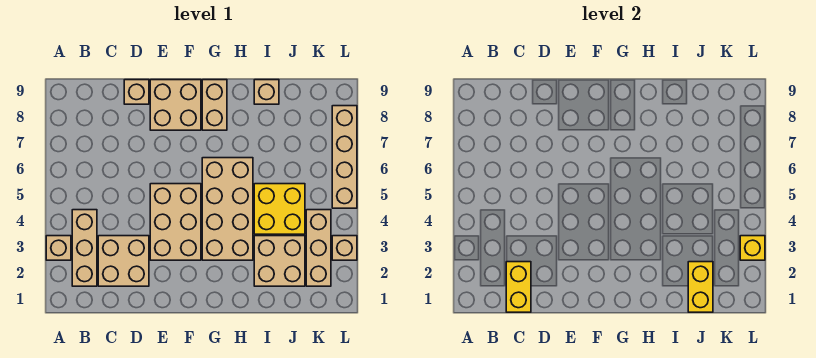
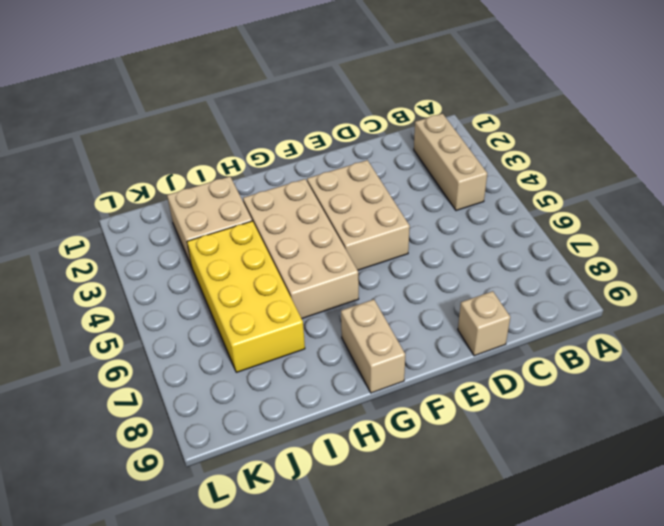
yellow brick I4:J7 level 1 -> yellow brick I4:J5 level 1
none -> tan brick A3 level 1
none -> tan brick C2:D3 level 1
none -> tan brick E8:F9 level 1

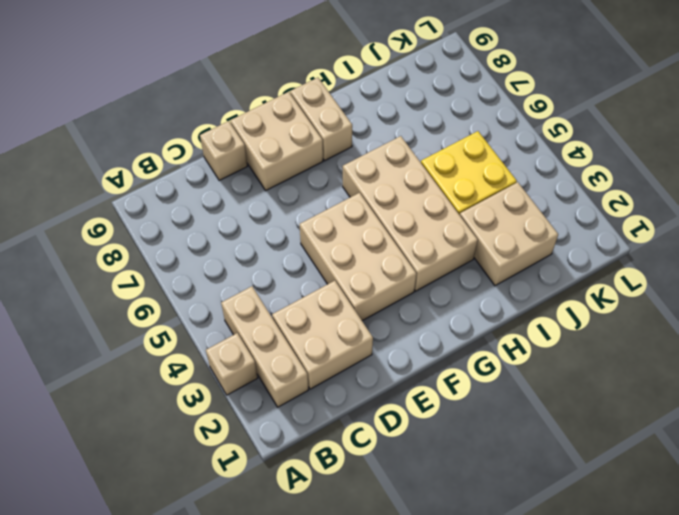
none -> tan brick I9 level 1
none -> tan brick K2:K4 level 1
none -> tan brick L3 level 1

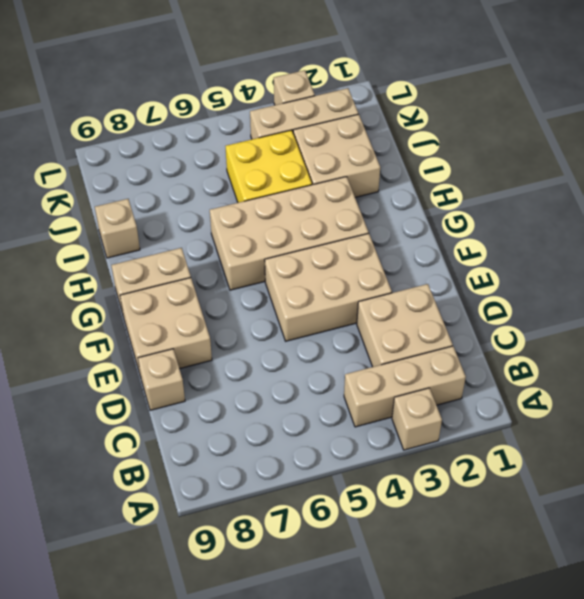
none -> tan brick L5:L8 level 1
none -> yellow brick C1:C2 level 2
none -> yellow brick J1:J2 level 2

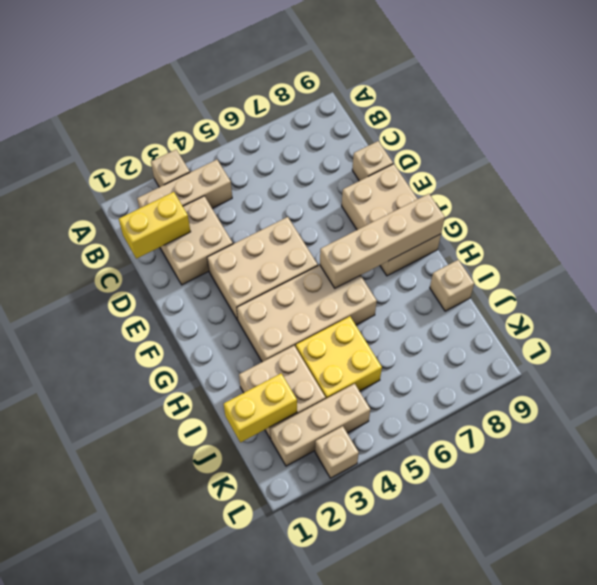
tan brick G6:G9 level 2 -> tan brick L5:L8 level 1
none -> yellow brick L3 level 2

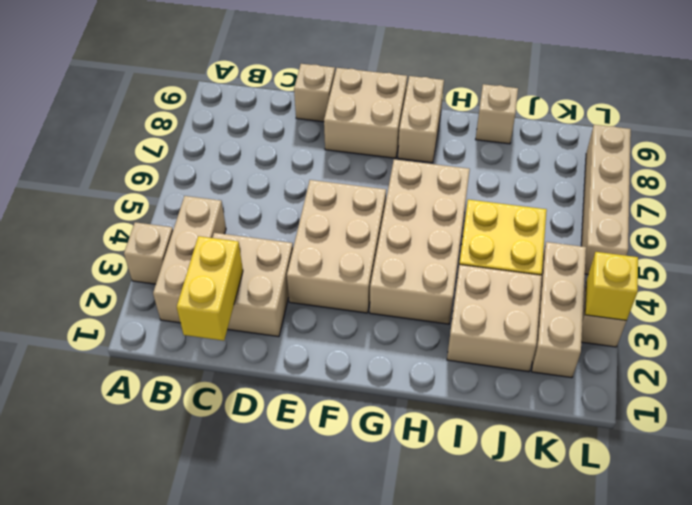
none -> yellow brick J1:J2 level 2

